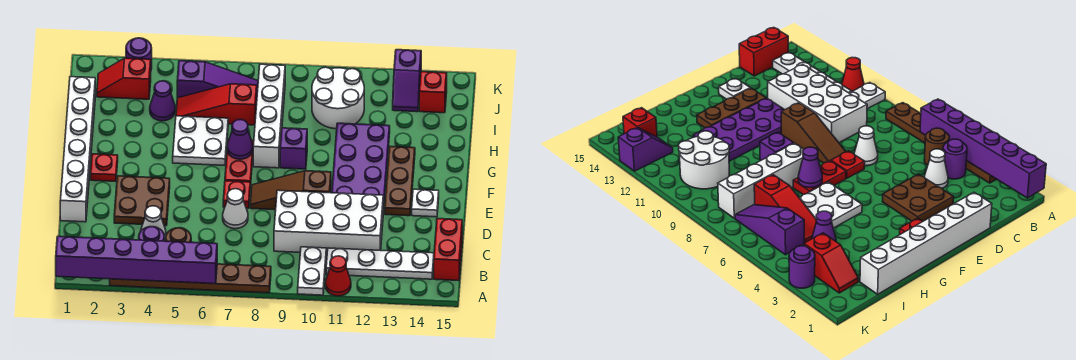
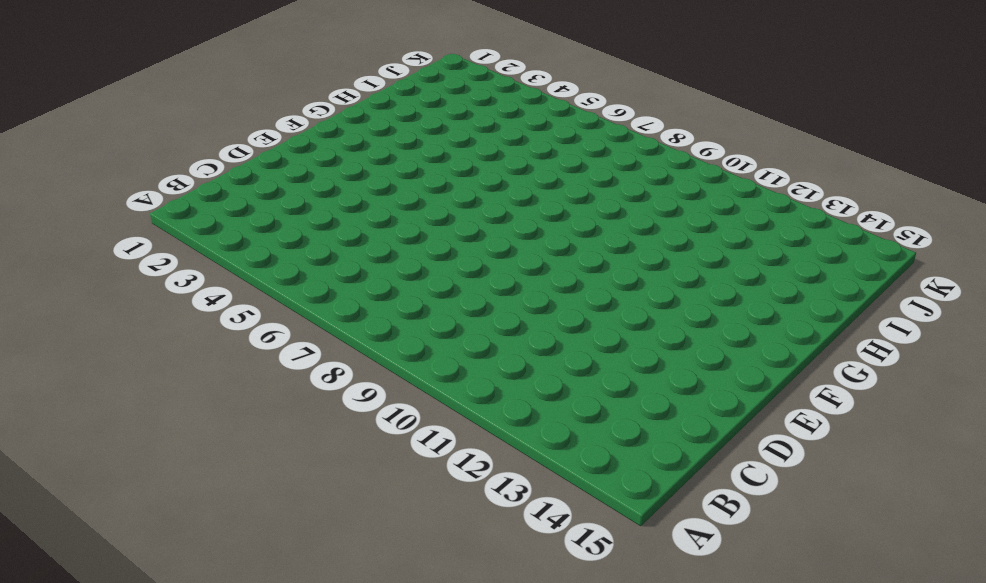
none -> brown plate A3:A8 level 1
none -> white plate A10:B10 level 1
none -> red cone A11 level 1
none -> purple round brick B4 level 1

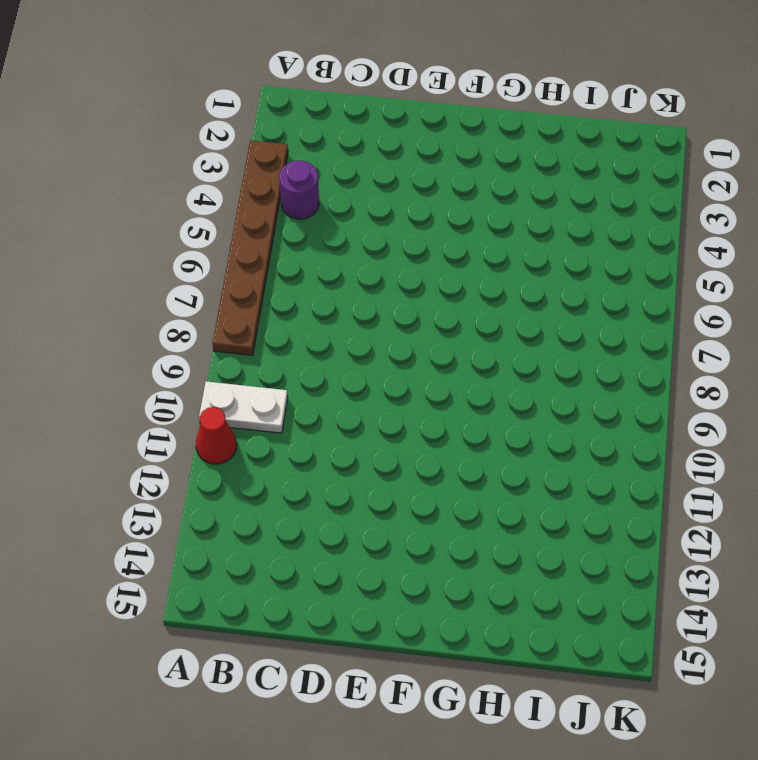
none -> brown round brick B5 level 1
none -> white plate B11:B14 level 1
none -> red brick B15:C15 level 1
none -> white cone C4 level 1

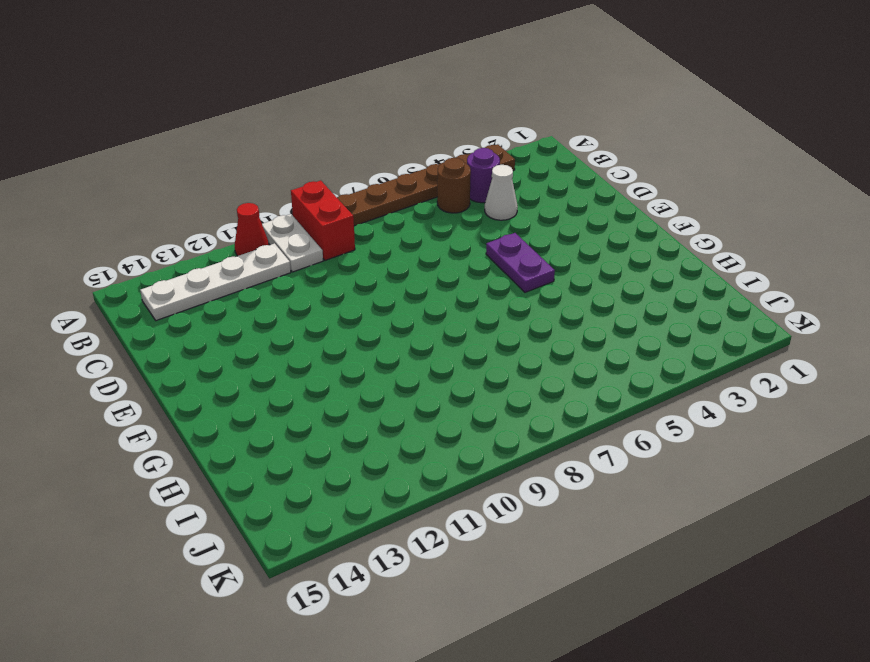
red brick A9:B9 level 1 -> red brick B15:C15 level 1
purple plate E5:F5 level 1 -> none
none -> white brick C9:D12 level 1
none -> white brick D1:I1 level 1
none -> brown plate D3:E4 level 1
none -> white cone D7 level 1

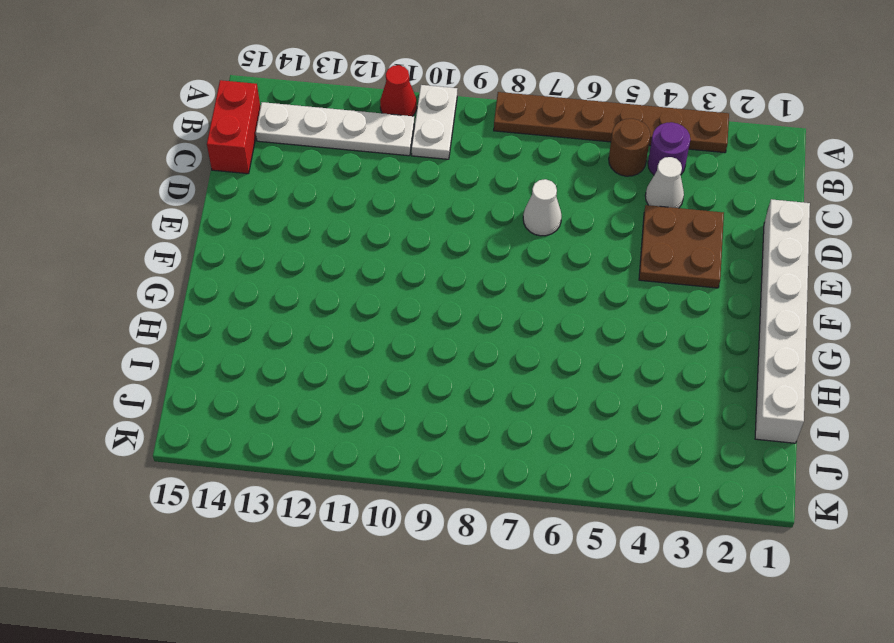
none -> white brick C9:D12 level 1
none -> red plate E7 level 1
none -> brown slope E8:E10 level 1 top 10
none -> purple plate E11:H12 level 1

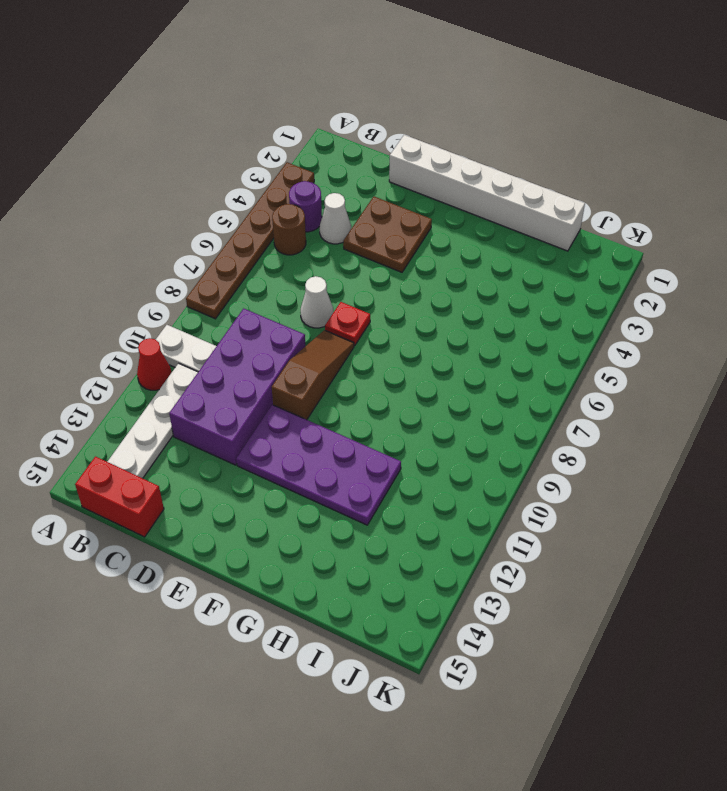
purple brick C9:D12 level 1 -> white brick C9:D12 level 1
none -> brown plate E13:G13 level 1
none -> white plate E14 level 1
none -> red plate F2 level 1
none -> red plate F7:G7 level 1

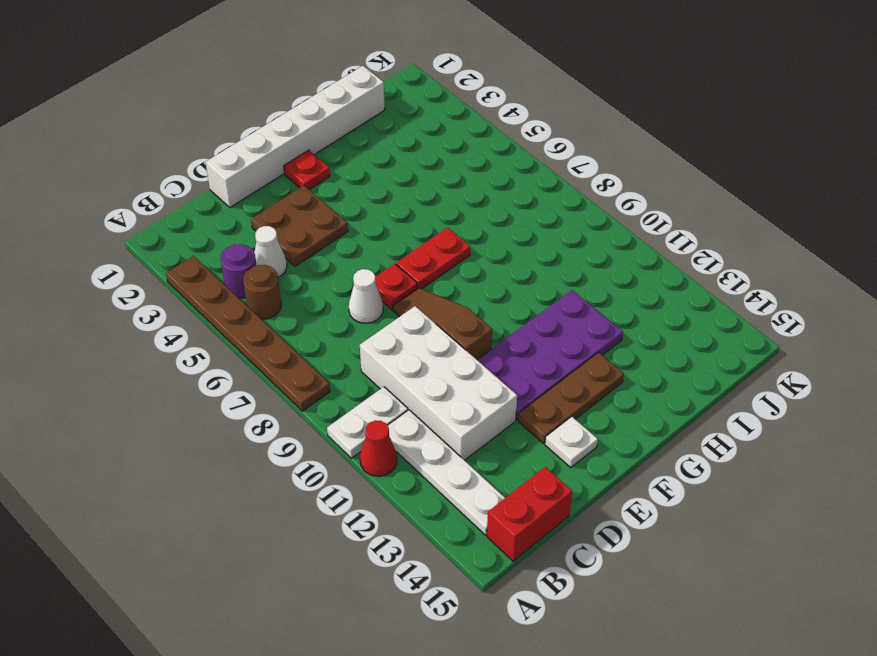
none -> white plate G5:H6 level 1
none -> white brick G8:J8 level 1
none -> purple brick G9 level 1
none -> purple cone I4 level 1

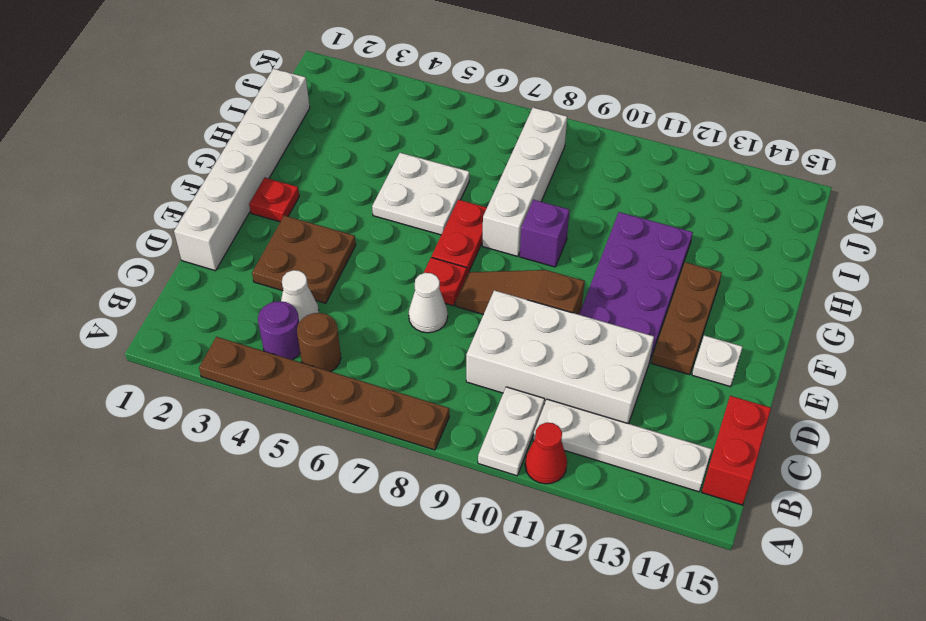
none -> purple cone I4 level 1
none -> red slope I5:I7 level 1 top 7
none -> white round brick I10:J11 level 1
none -> red slope J2:J3 level 1 top 3

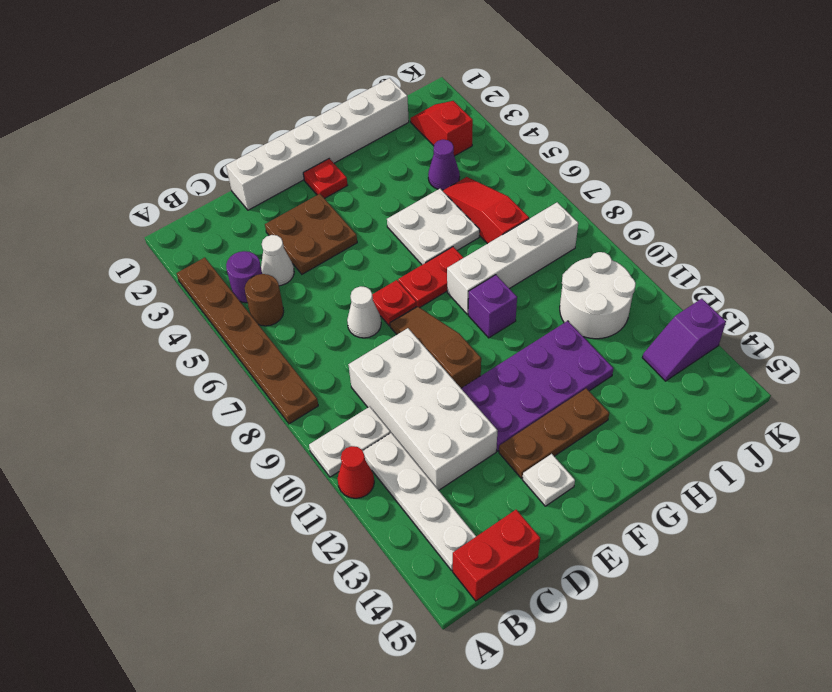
none -> purple slope J5:J7 level 1 top 5
none -> red brick J14 level 1
none -> purple round brick K3 level 1
none -> purple brick A1:A6 level 2

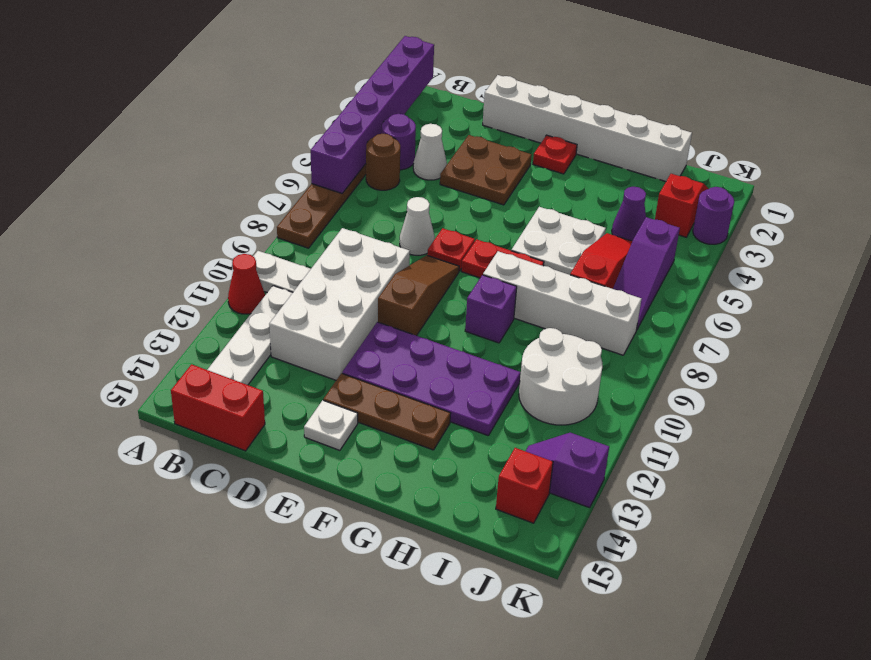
none -> purple cone G7 level 2

